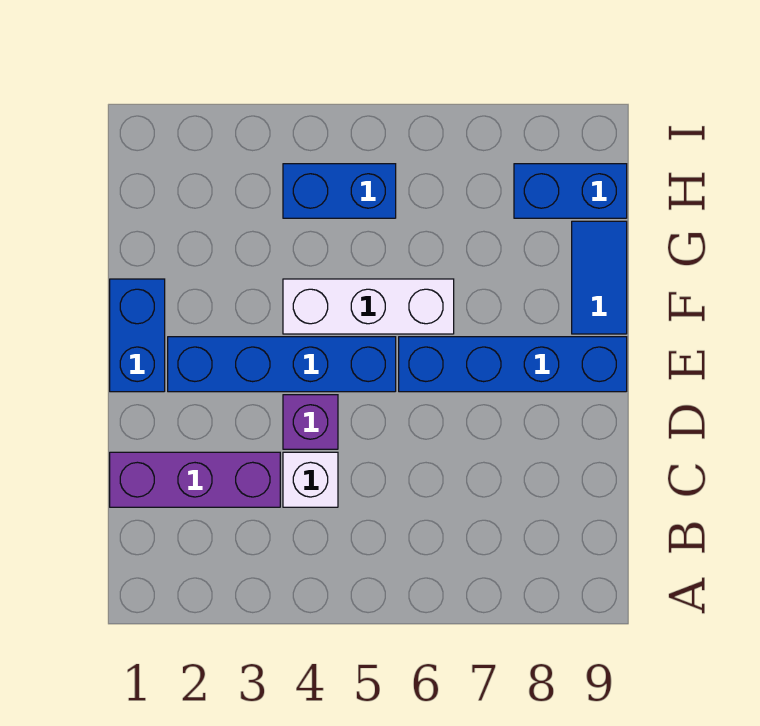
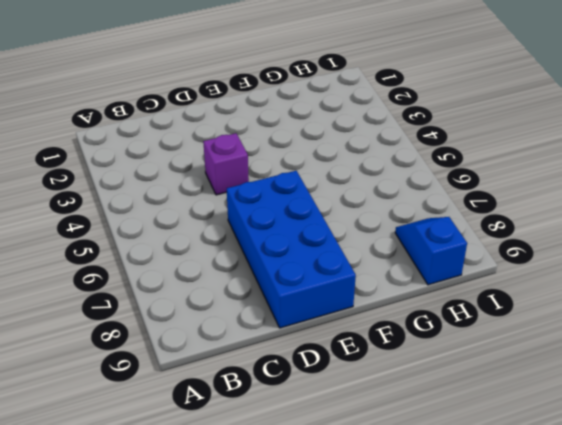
blue brick D6:E9 level 1 -> blue brick E6:E9 level 1
blue slope H8:H9 level 1 top 9 -> blue brick H8:H9 level 1
none -> purple brick C1:C3 level 1
none -> white brick C4 level 1

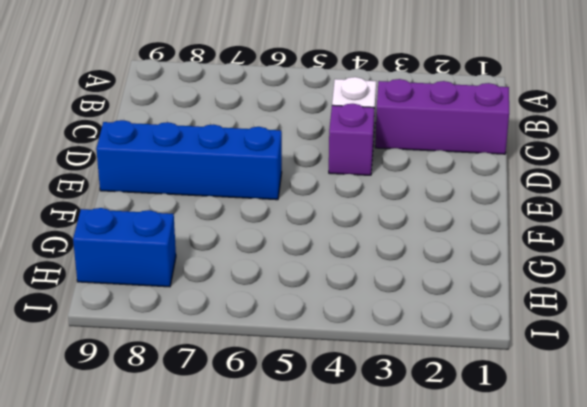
none -> blue brick E1:F1 level 1
none -> blue brick E2:E5 level 1

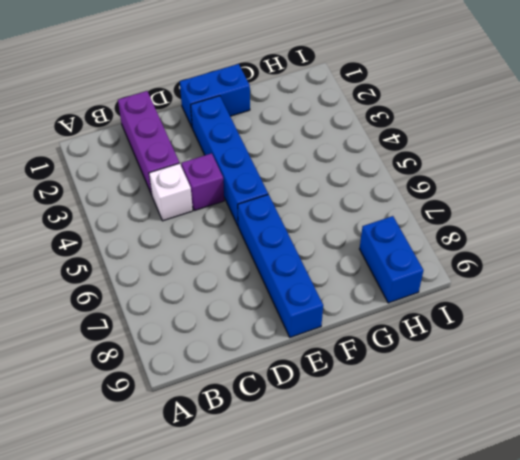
none -> white brick F4:F6 level 1
none -> blue tile F9:G9 level 1

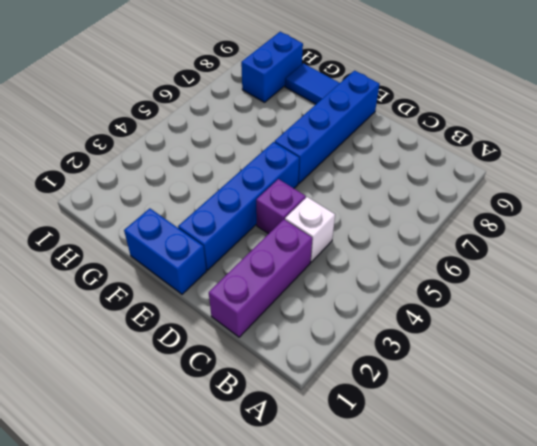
none -> white brick F4:F6 level 1
none -> blue brick H4:H5 level 1

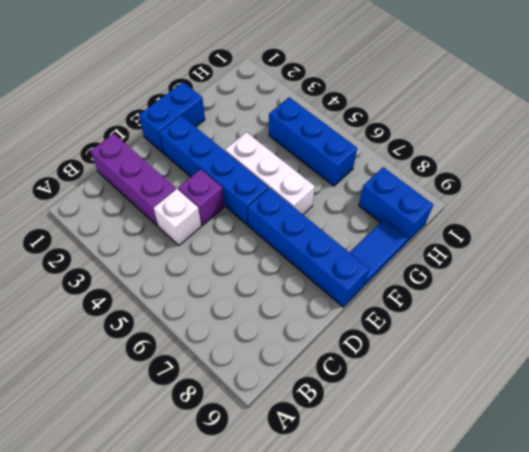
blue brick H4:H6 level 1 -> blue brick H4:H5 level 1

